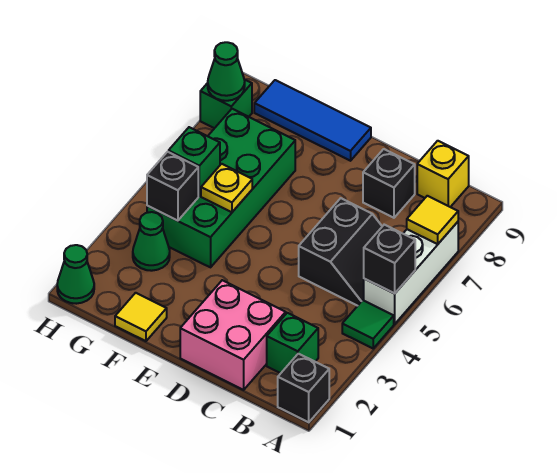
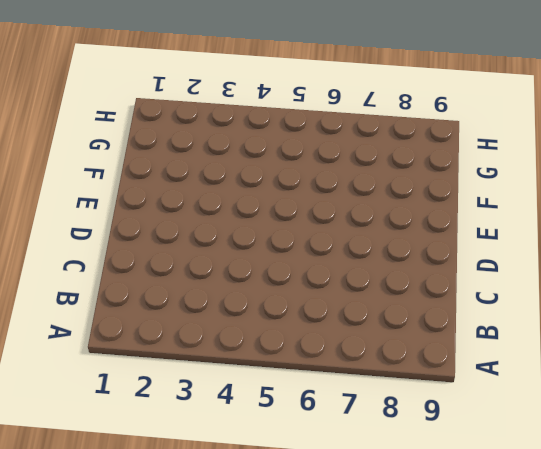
none -> black brick A1 level 1
none -> green tile A4 level 1
none -> white brick A5:A7 level 1

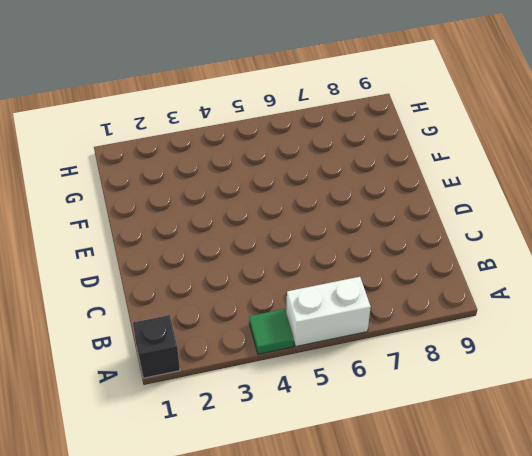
white brick A5:A6 level 1 -> white brick A5:A7 level 1
none -> green brick B2 level 1
none -> black slope B5:C6 level 1 top C
none -> yellow brick B9 level 1

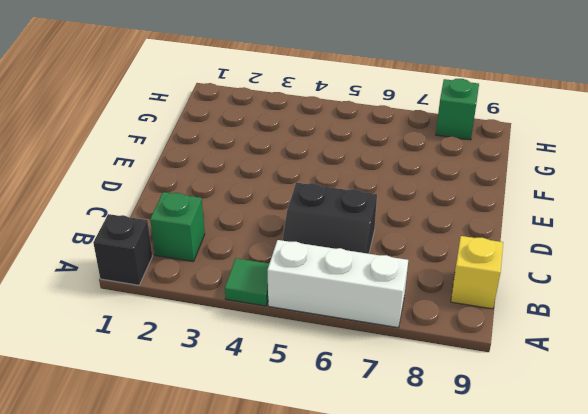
none -> pink brick C1:D2 level 1
none -> black brick C8 level 1
none -> blue tile E9:G9 level 1

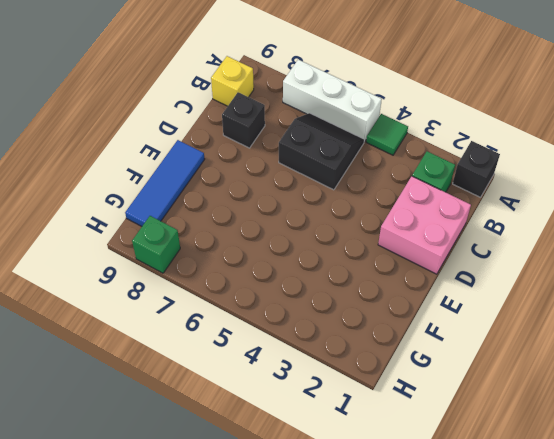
none -> yellow tile F1 level 1
none -> green brick F4:G7 level 1
none -> green cone G3 level 1

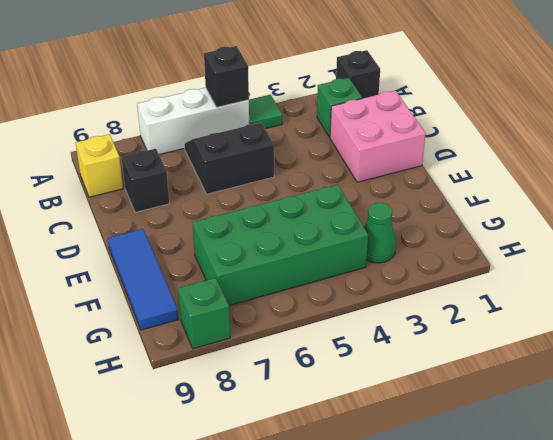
none -> yellow tile F1 level 1
none -> green cone H1 level 1
none -> yellow tile A7 level 2

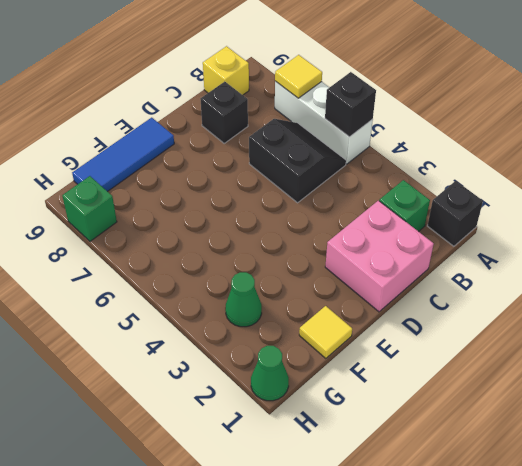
none -> green tile A4 level 1
none -> green brick F4:G7 level 1
none -> yellow plate F5 level 2

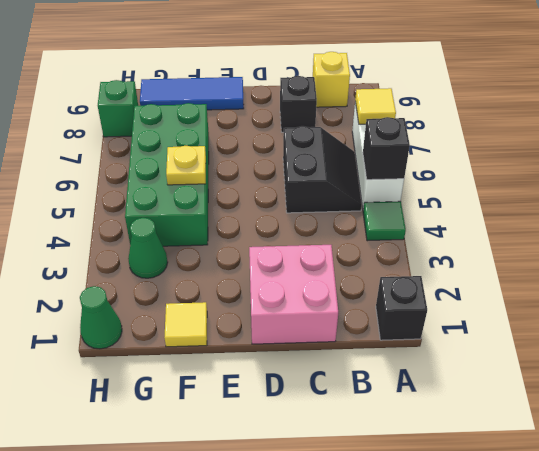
none -> green brick B2 level 1
none -> black brick G4 level 2
none -> green brick G5 level 2

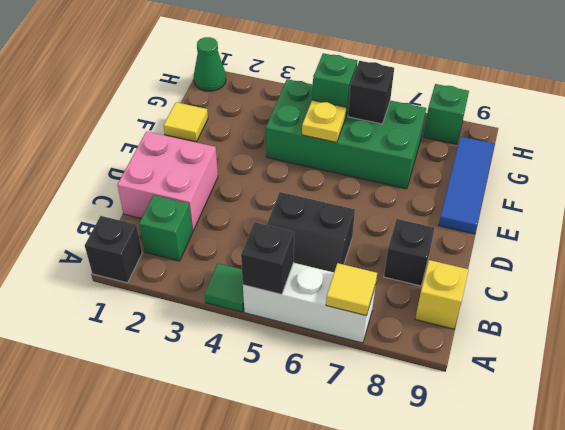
black brick G6 level 2 -> black brick G4 level 2
none -> green cone G3 level 1
none -> green cone H8 level 2

